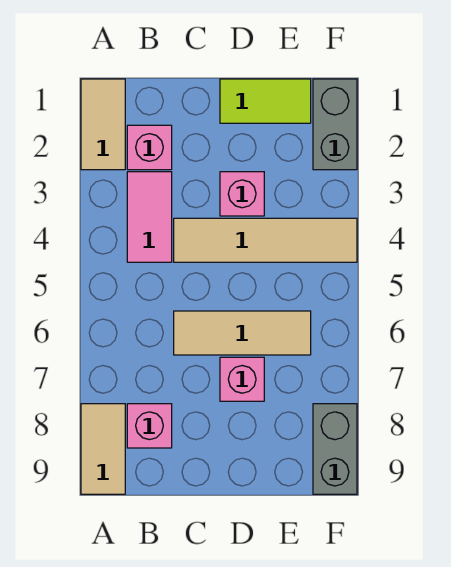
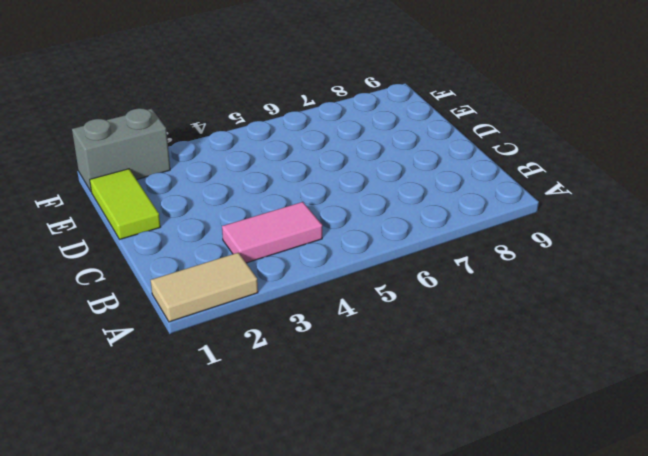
none -> tan tile A8:A9 level 1
none -> pink brick B2 level 1
none -> pink brick B8 level 1

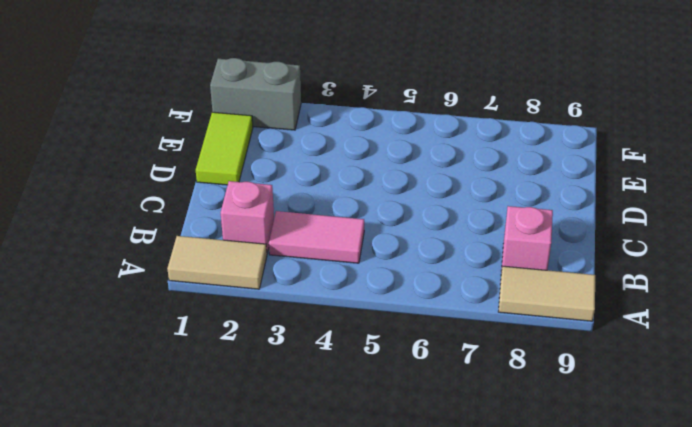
none -> tan tile C4:F4 level 1
none -> tan tile C6:E6 level 1
none -> pink brick D3 level 1

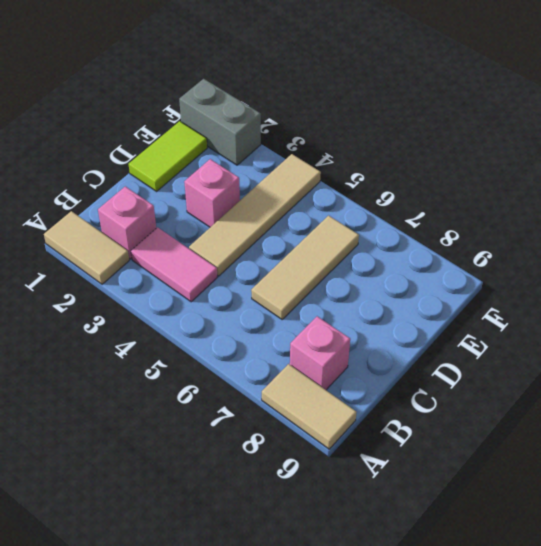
none -> pink brick D7 level 1
none -> grey brick F8:F9 level 1

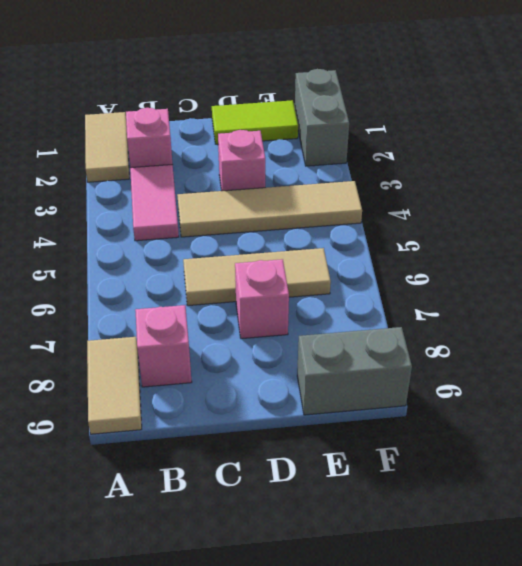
grey brick E9:F9 level 1 -> grey brick F8:F9 level 1

